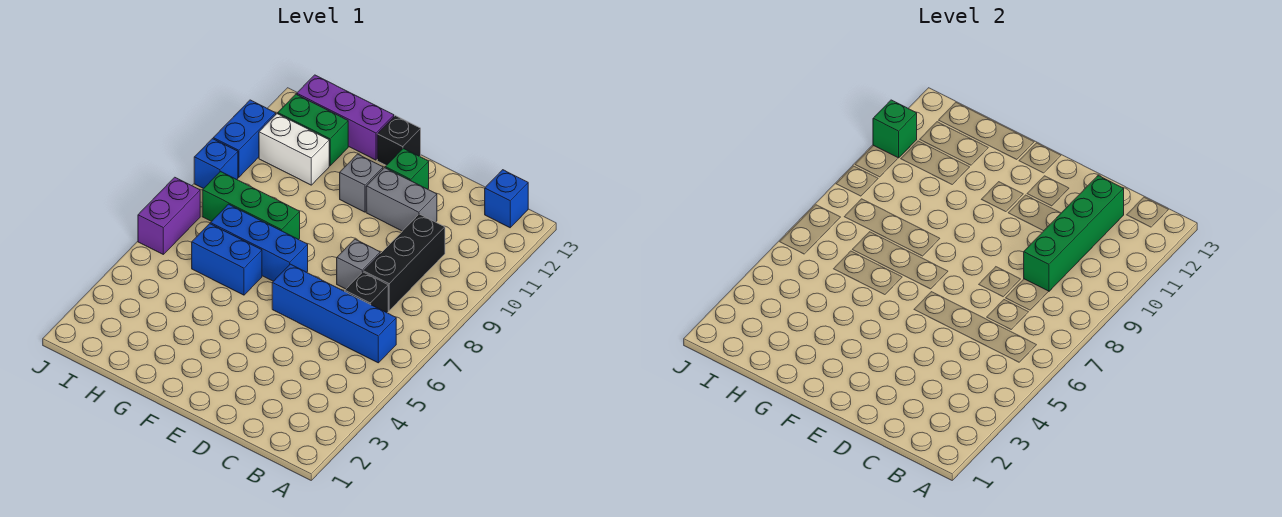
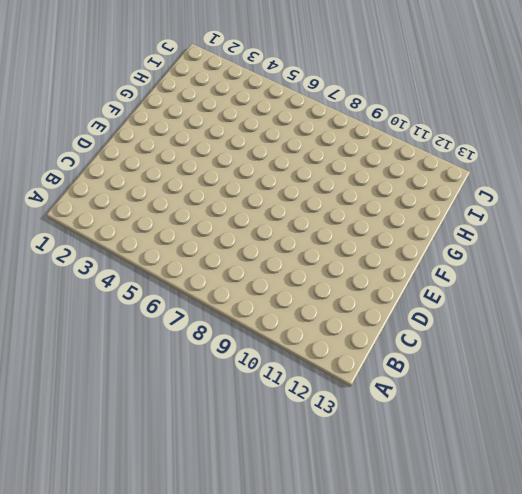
none -> blue brick B6:E6 level 1
none -> blue brick B13 level 1
none -> black brick C7 level 1

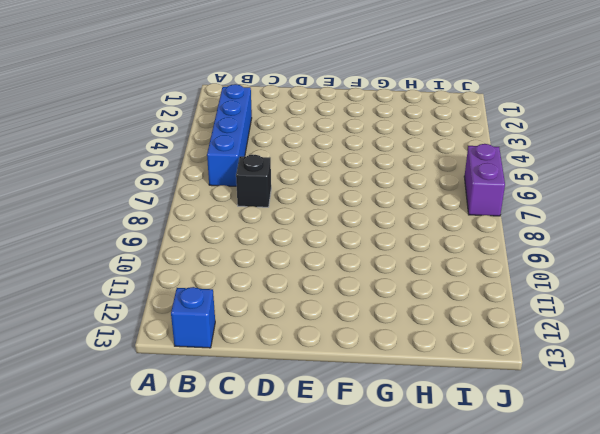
blue brick B3:B6 level 1 -> blue brick B6:E6 level 1
none -> black brick C8:C10 level 1
none -> grey brick D8 level 1
none -> grey brick D11:E11 level 1

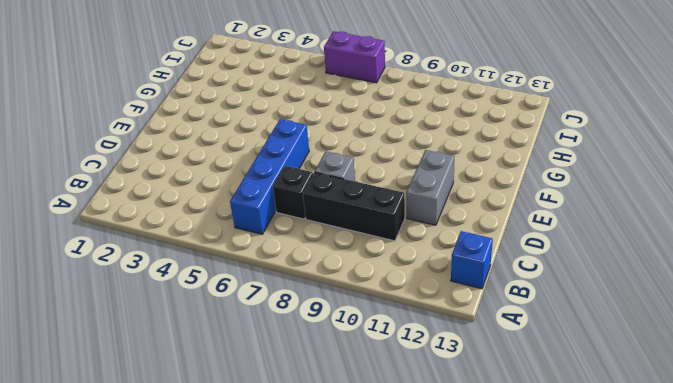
none -> green brick E12 level 1
none -> blue brick F7:H7 level 1
none -> grey brick F11 level 1

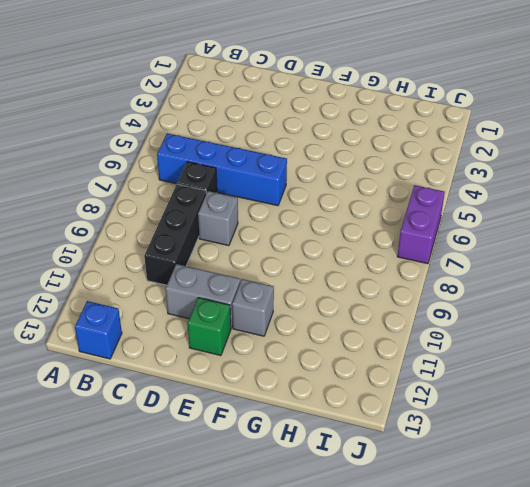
none -> blue brick F7:H7 level 1
none -> black brick F13 level 1
none -> blue brick G6:H6 level 1

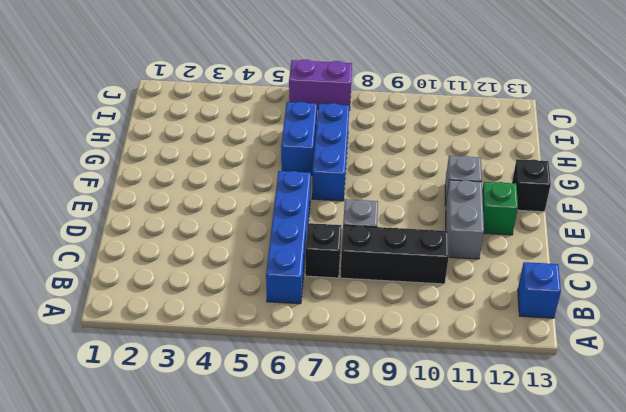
none -> green brick G8:I8 level 1
none -> purple brick G13:I13 level 1
none -> white brick H11:I11 level 1

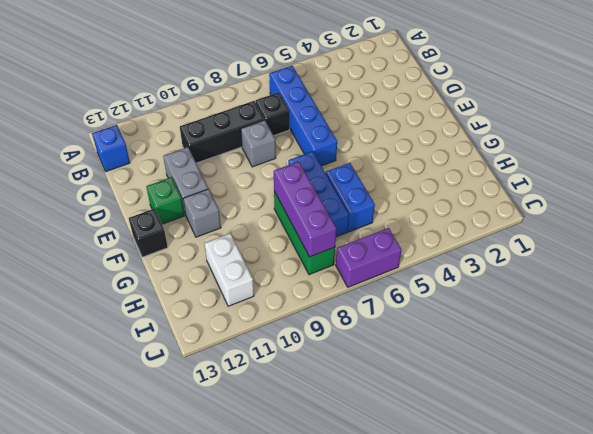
purple brick G8:I8 level 2 -> purple brick G13:I13 level 1
none -> green brick H12:I12 level 1
none -> blue brick J9 level 1
none -> blue brick J10:J11 level 1

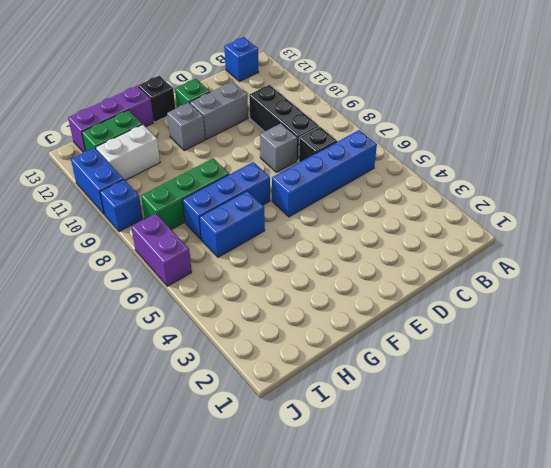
none -> green brick C9:C12 level 2
none -> green brick J11 level 2

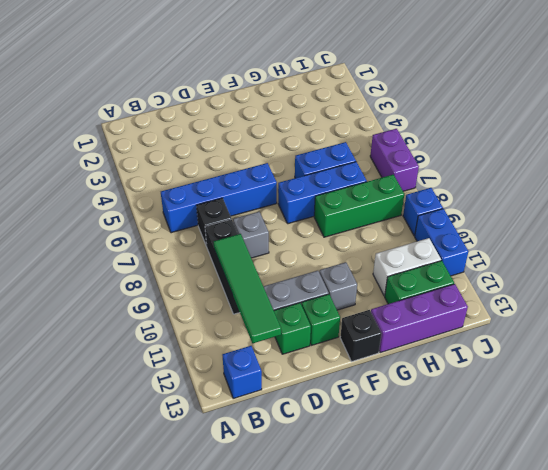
green tile C9:C12 level 2 -> green brick C9:C12 level 2
green brick D12 level 1 -> green brick J11 level 2

